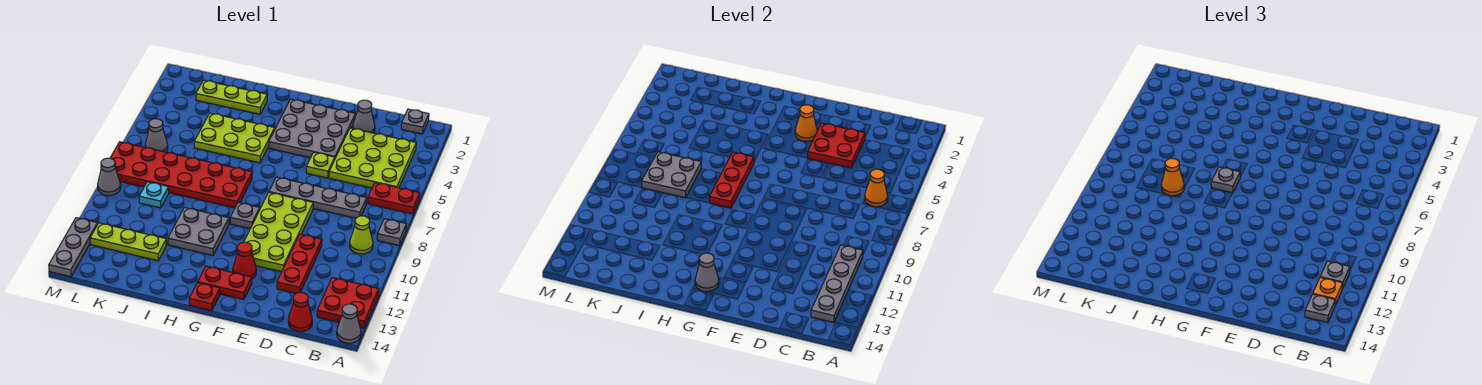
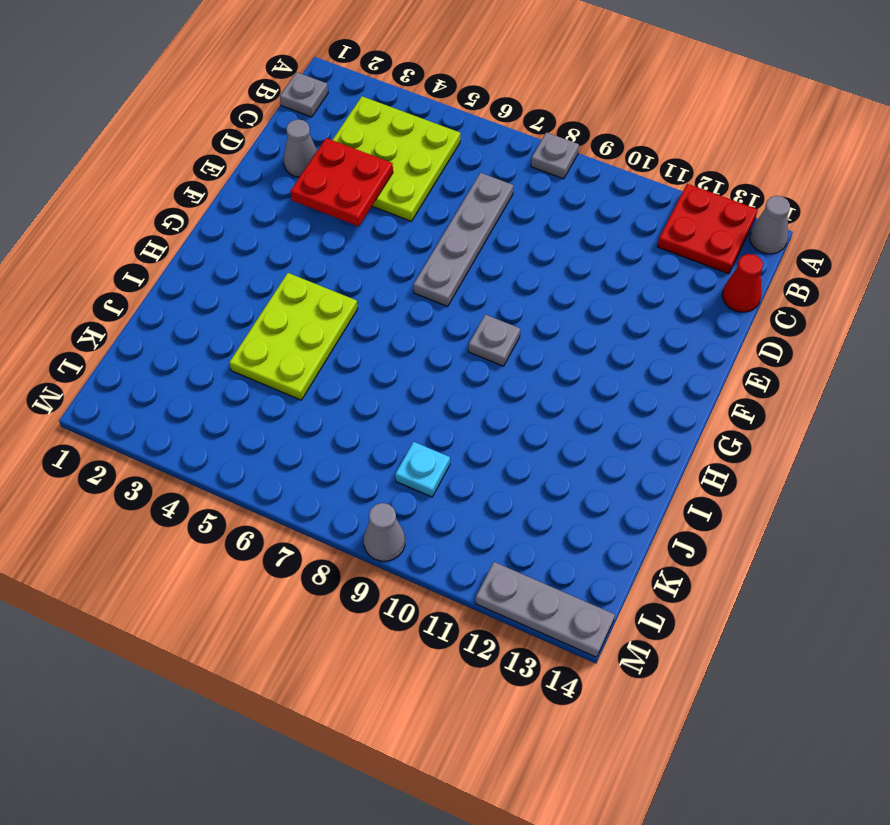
none -> red plate A6:B6 level 1
none -> lime cone B9 level 1
none -> red plate D10:D12 level 1
none -> grey plate E2:G4 level 1

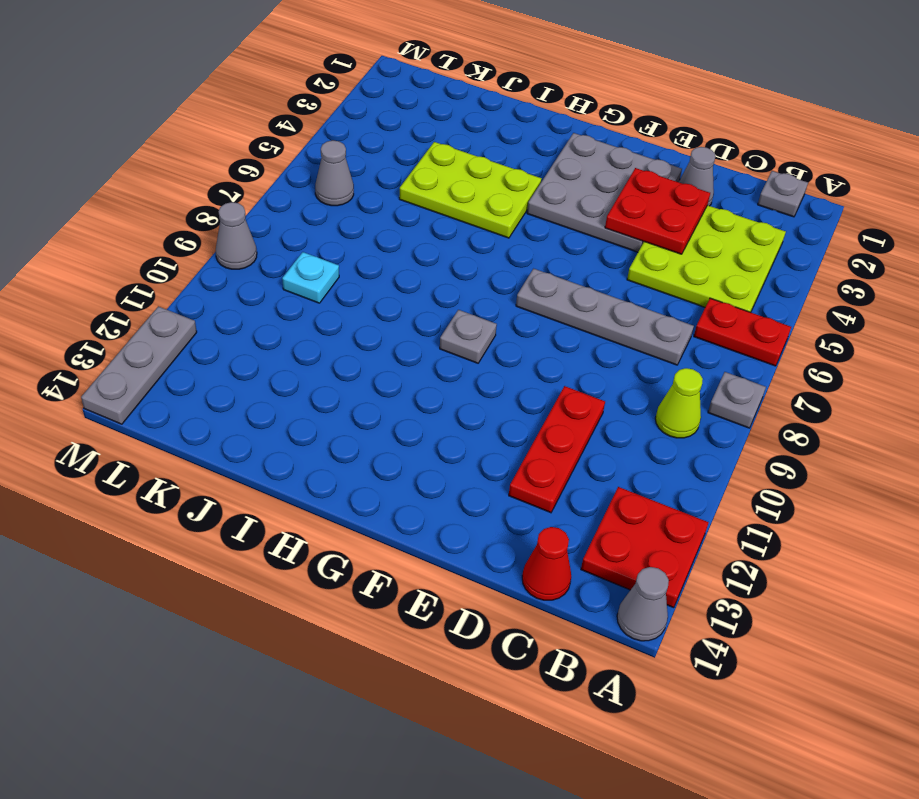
none -> lime plate E5 level 1
none -> lime plate E8:F11 level 1
none -> red cone F12 level 1
none -> red plate F13:G13 level 1

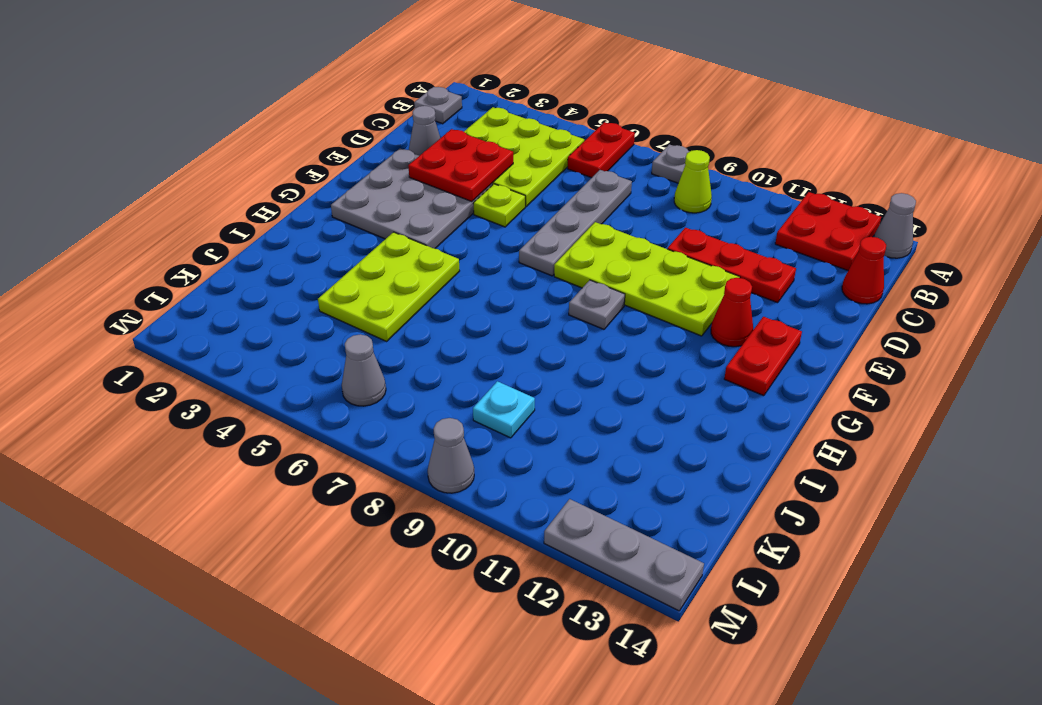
none -> red plate G14 level 1
none -> red plate H7:M8 level 1
none -> grey plate H10:I11 level 1
none -> lime plate I2:K2 level 1

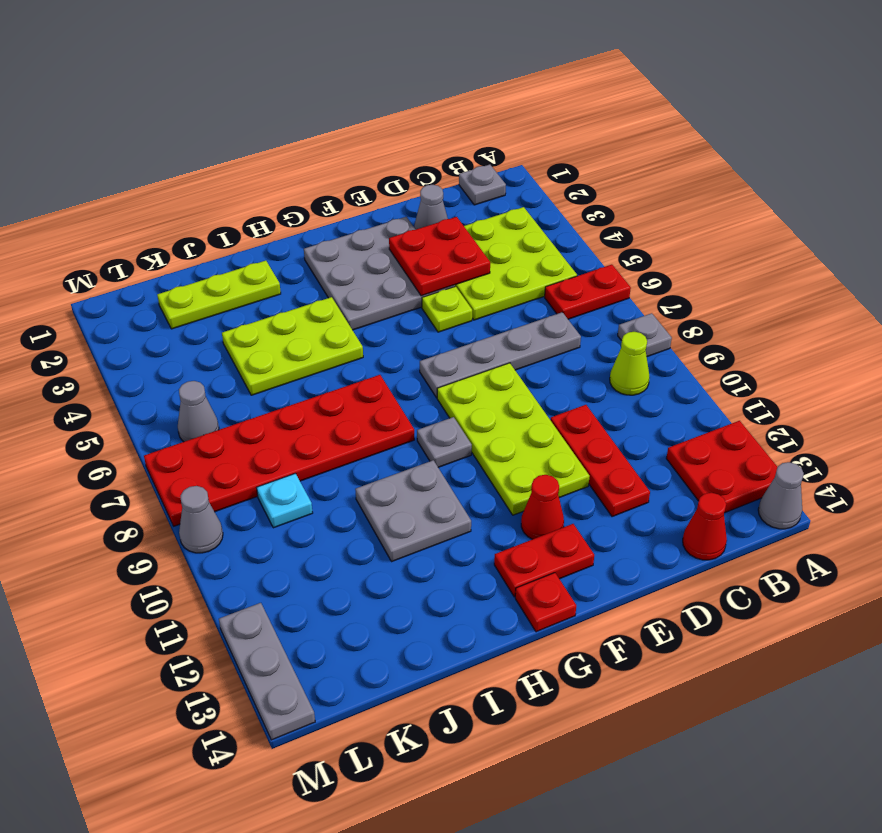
none -> lime plate J12:L12 level 1
none -> orange cone B6 level 2
none -> grey plate B10:B13 level 2
none -> orange cone F3 level 2

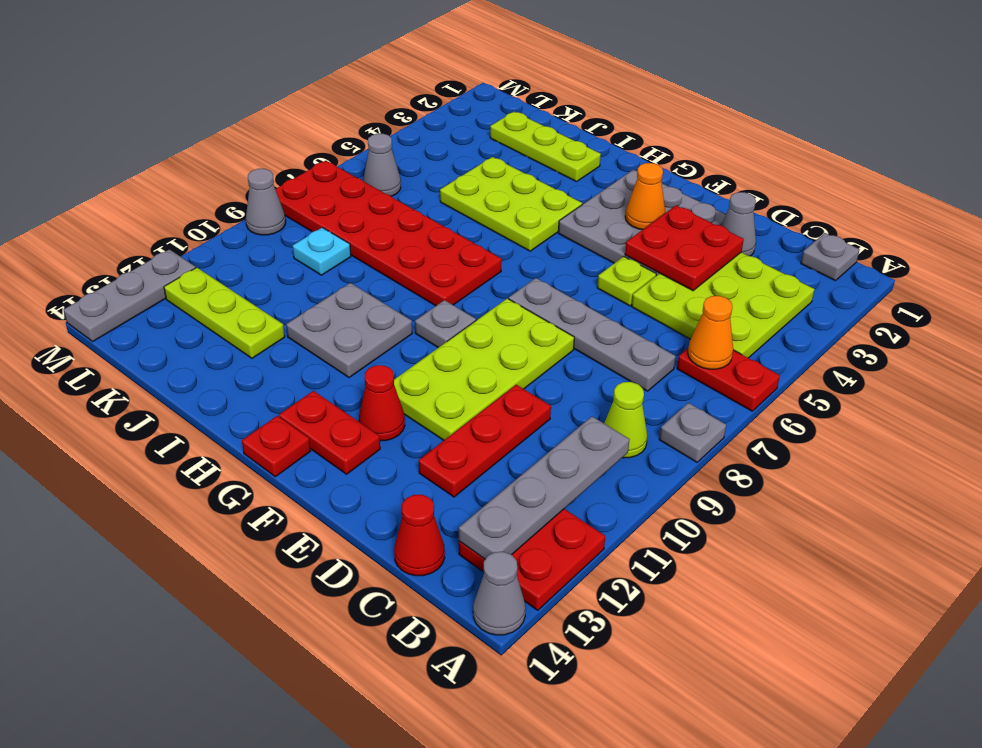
none -> grey cone G13 level 2
none -> red plate H6:H8 level 2
none -> grey plate J7:K8 level 2
none -> grey plate B11 level 3

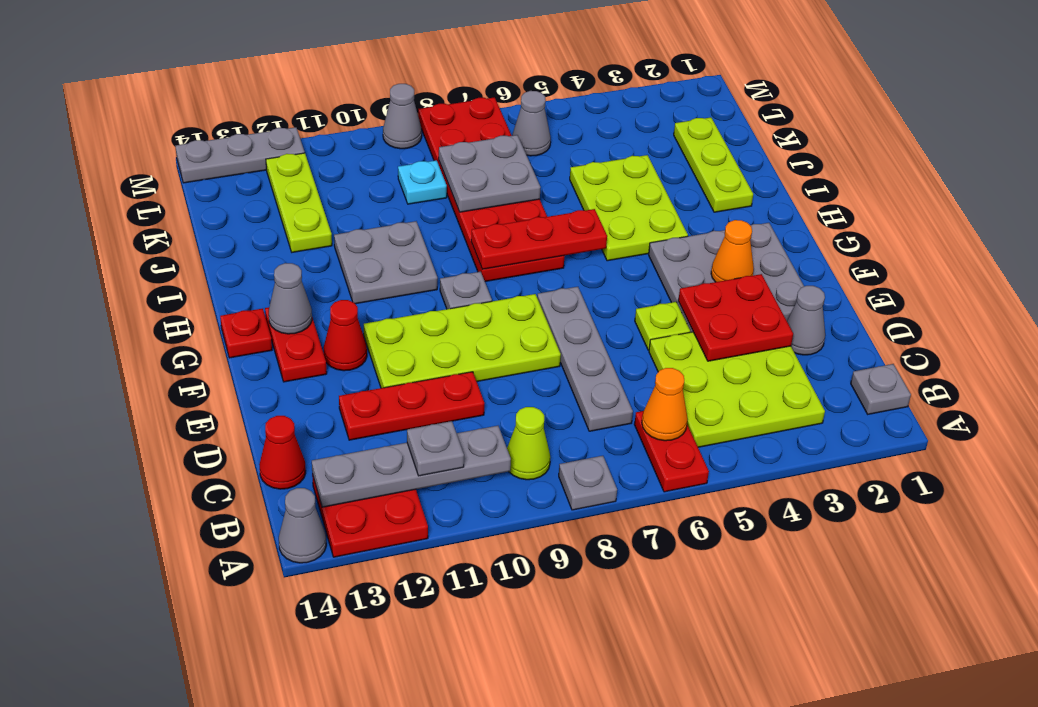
none -> orange plate B12 level 3
none -> grey plate B13 level 3
none -> grey plate H7 level 3
none -> orange cone J8 level 3

